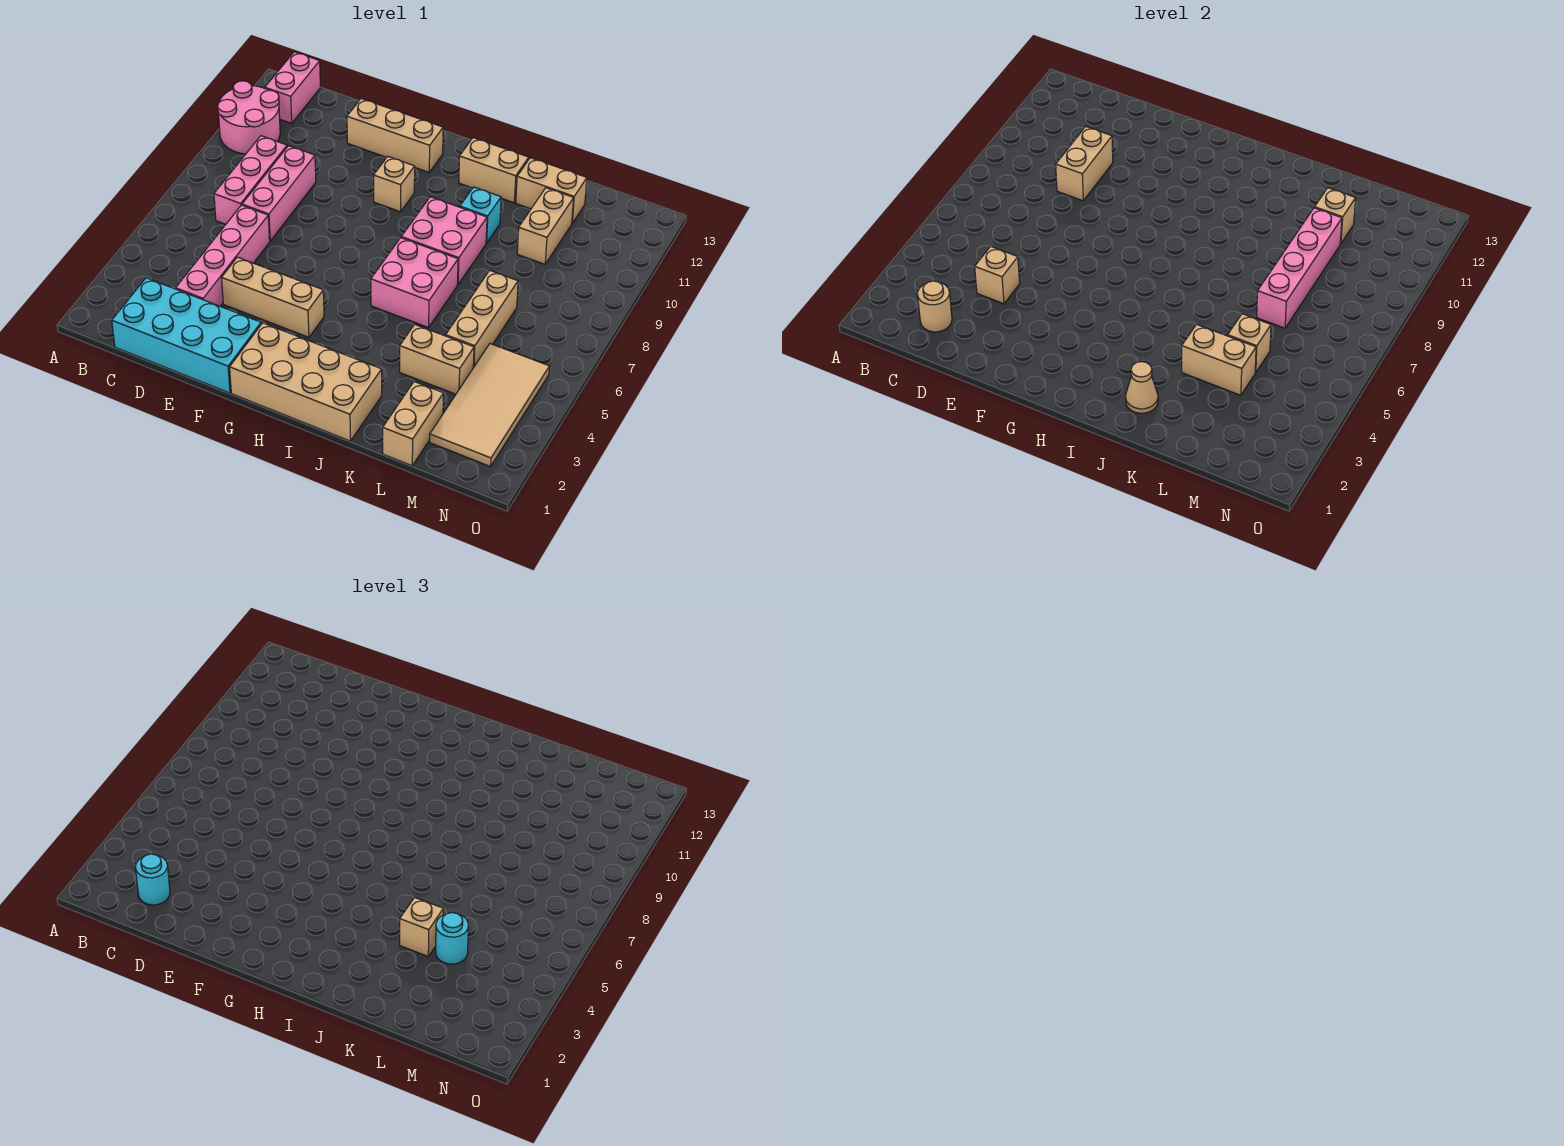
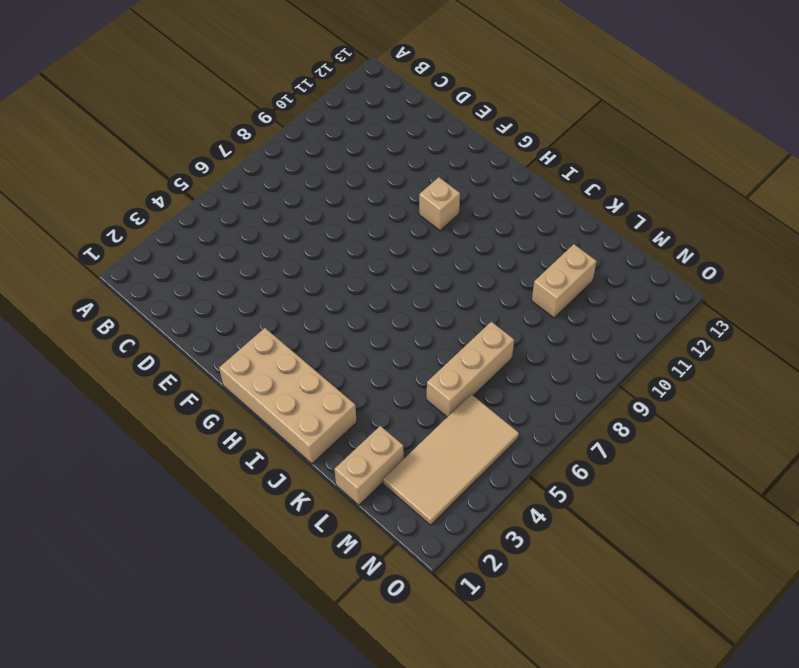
none -> pink round brick A10:B11 level 1
none -> pink brick B12:B13 level 1
none -> cyan brick C1:F2 level 1
none -> pink brick C7:C9 level 1

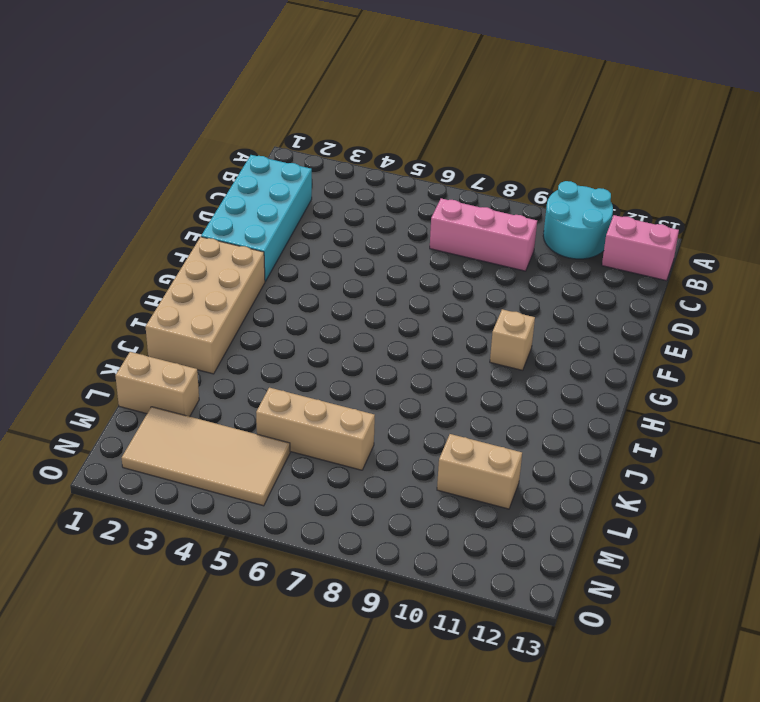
cyan round brick A10:B11 level 1 -> pink round brick A10:B11 level 1
none -> pink brick D3:D6 level 1
none -> pink brick D7:D9 level 1
none -> tan brick E4:G4 level 1
none -> tan brick E12:G12 level 1

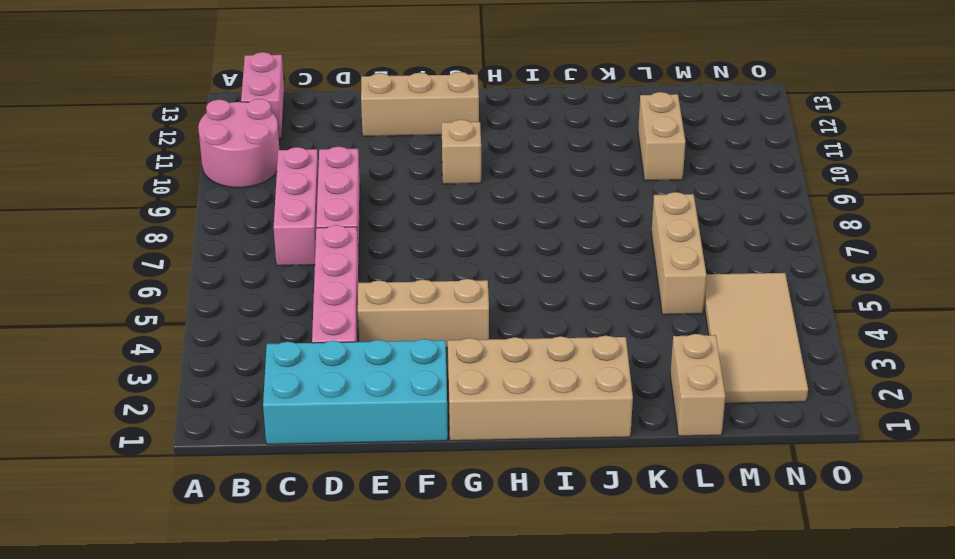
none -> pink brick I6:J7 level 1
none -> pink brick I8:J9 level 1
none -> tan brick I12:J12 level 1
none -> cyan brick J10 level 1

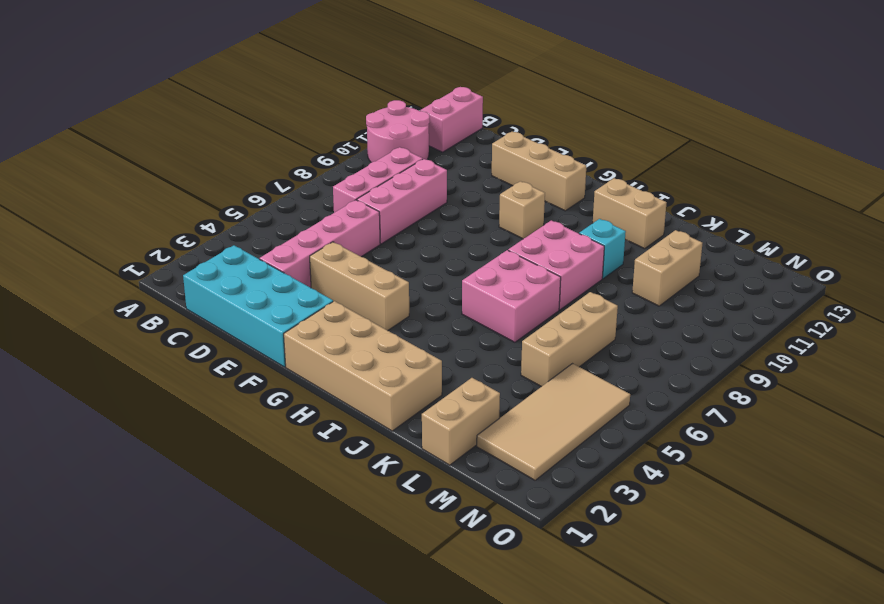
none -> tan brick K4:L4 level 1
none -> tan brick K12:L12 level 1
none -> tan round brick C2 level 2
none -> tan brick D4 level 2

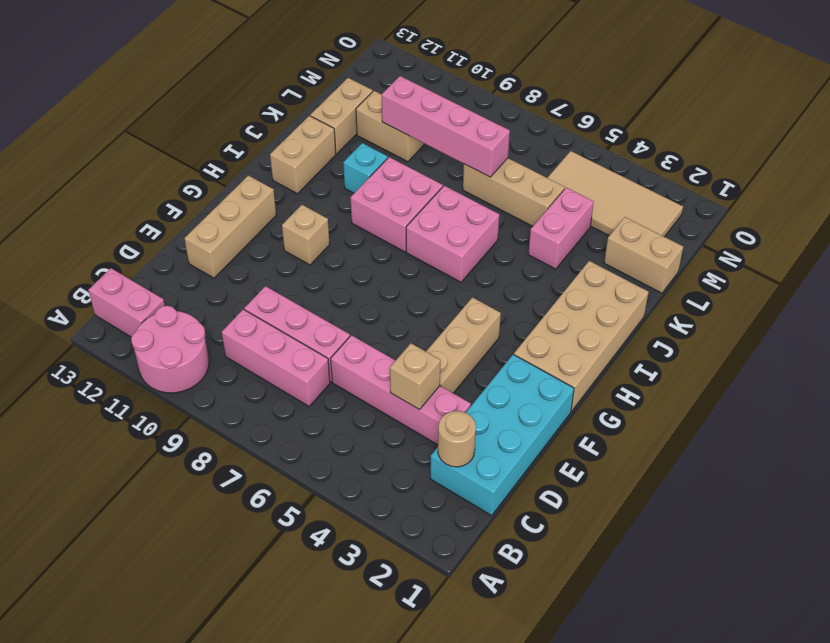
pink brick K4:L4 level 1 -> tan brick K4:L4 level 1
none -> tan brick D9:D10 level 2
none -> tan cone J2 level 2
none -> tan brick K4:L4 level 2
none -> tan brick L5 level 2

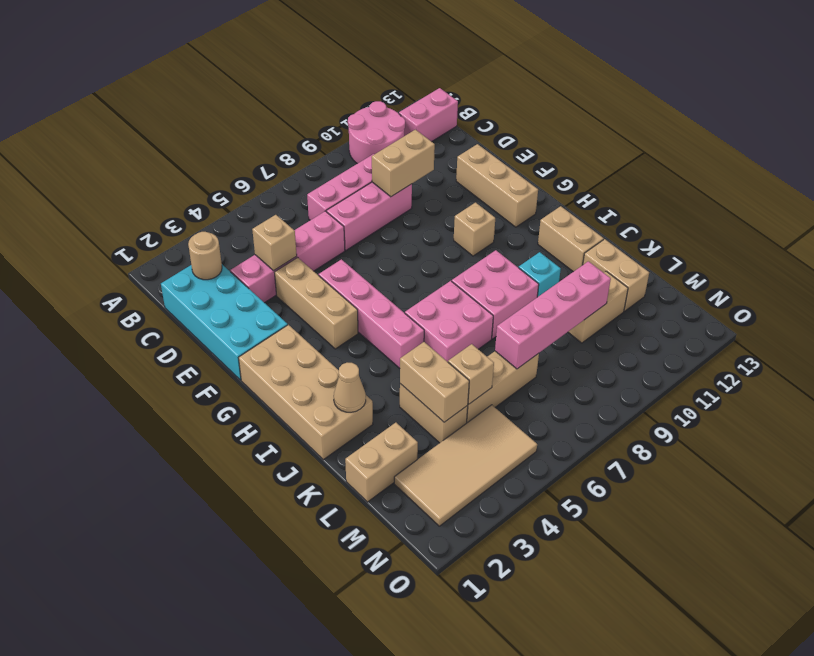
pink brick F5:I5 level 1 -> none
none -> tan brick L11 level 2
none -> cyan round brick C2 level 3
none -> tan brick K4 level 3
none -> cyan round brick L4 level 3

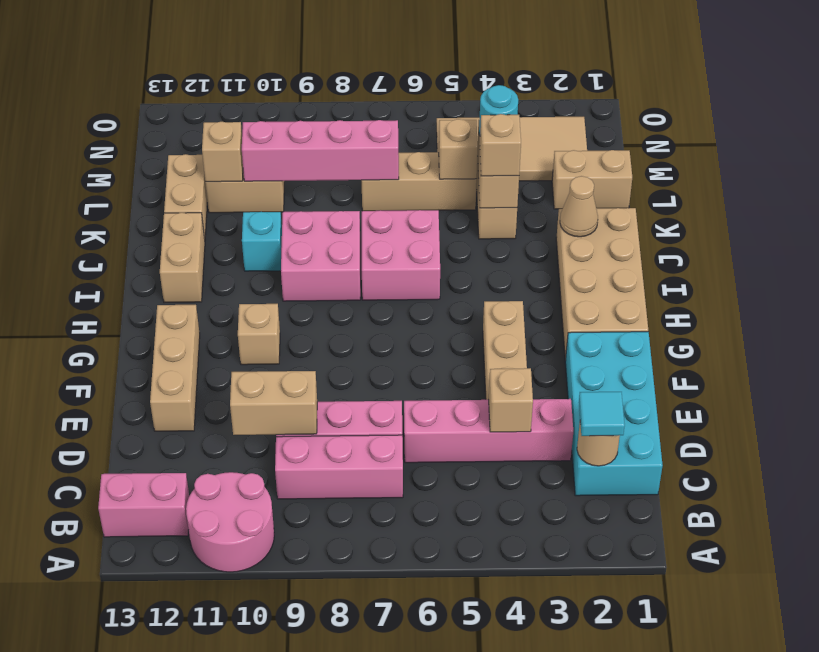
cyan tile C2 level 3 -> cyan round brick C2 level 3

